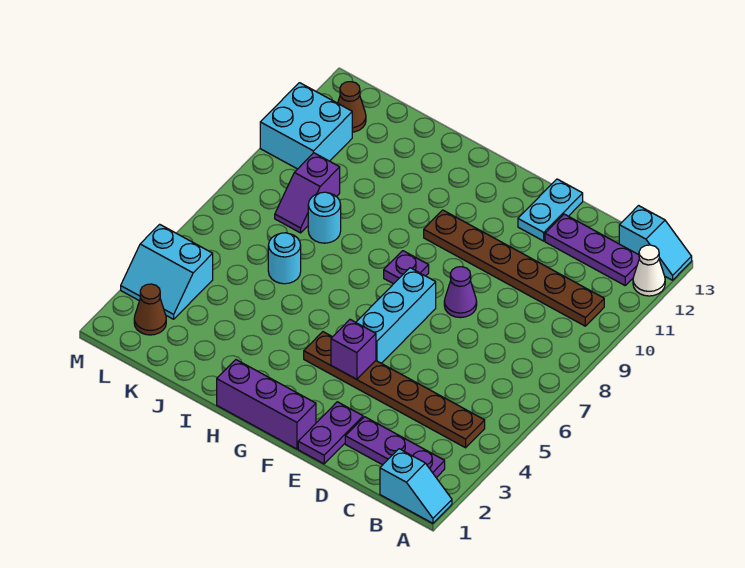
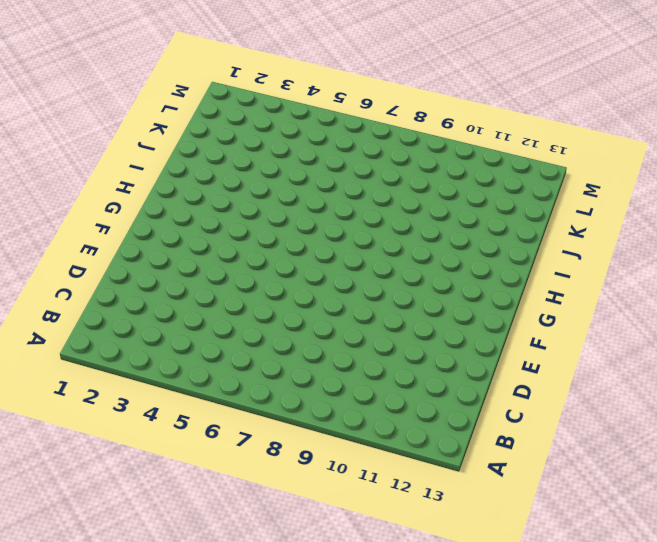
none -> cyan slope A1:B1 level 1 top B
none -> white cone A12 level 1
none -> cyan slope A13:B13 level 1 top B

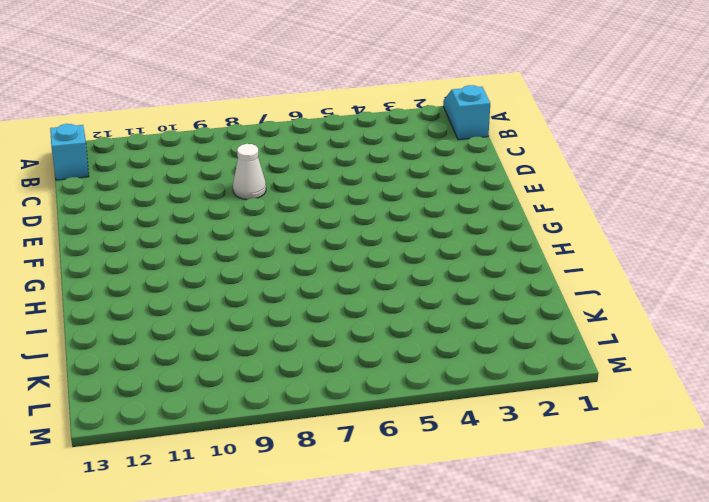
white cone D8 level 1 -> white cone A12 level 1
none -> purple plate B2:D2 level 1
none -> brown plate B4:G4 level 1
none -> brown plate B10:G10 level 1

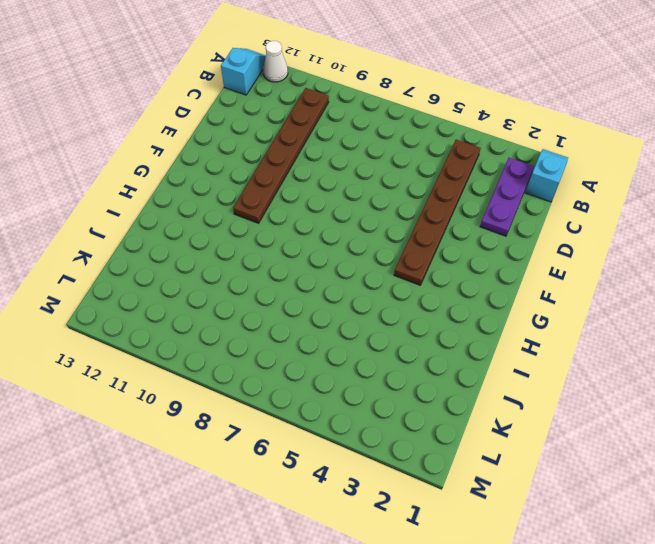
none -> purple plate B12:D12 level 1
none -> purple plate E1:E2 level 1
none -> purple cone E8 level 1

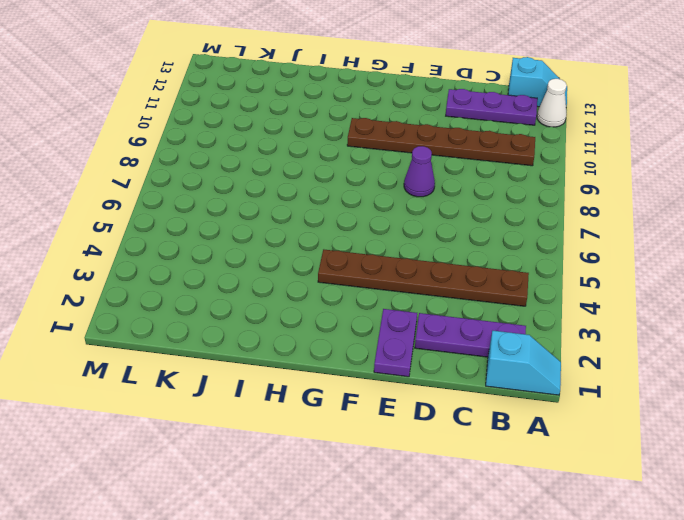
none -> cyan plate E12:E13 level 1
none -> purple brick F1:H1 level 1
none -> cyan brick F5:F7 level 1

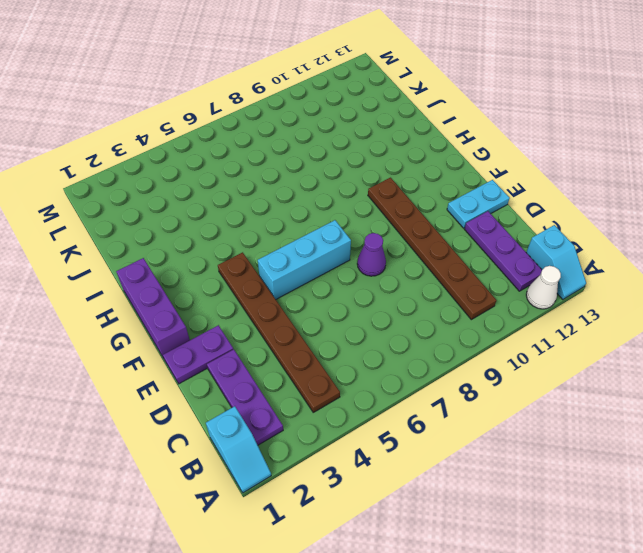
none -> purple plate G8 level 1
none -> cyan round brick J6 level 1
none -> cyan round brick J8 level 1

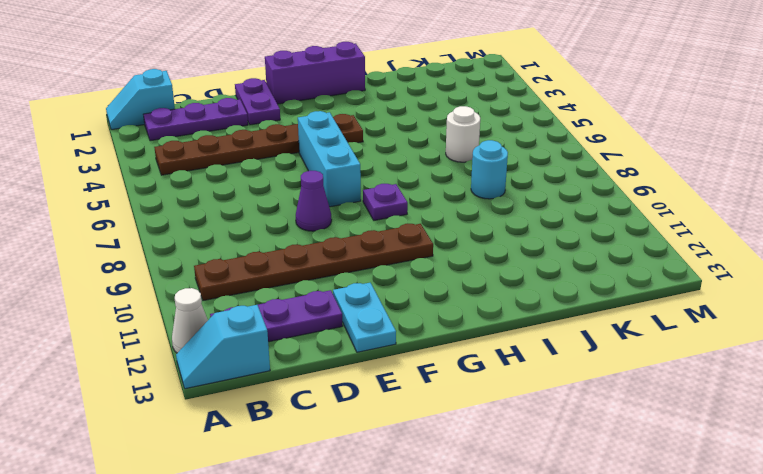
white round brick J6 level 1 -> cyan round brick J6 level 1
none -> purple slope K8:K9 level 1 top 9
none -> brown cone L2 level 1
none -> cyan slope L3:M4 level 1 top 4

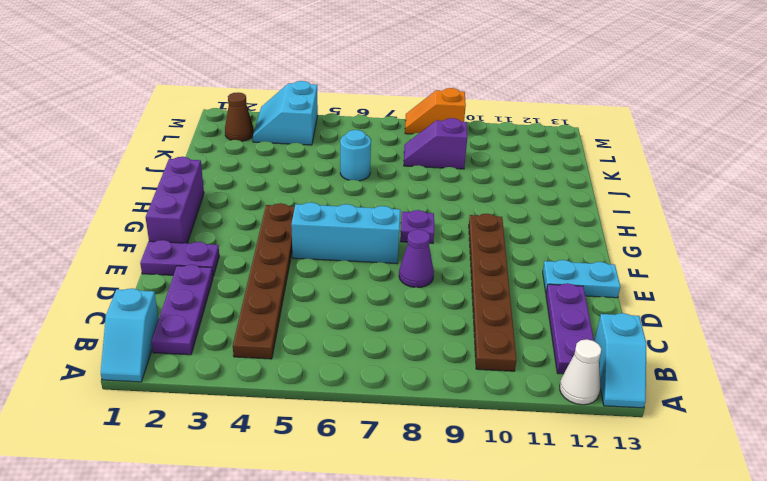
orange slope M8:M9 level 1 top 9 -> none
none -> cyan round brick J8 level 1
none -> cyan brick L10:M11 level 1
none -> brown cone L12 level 1

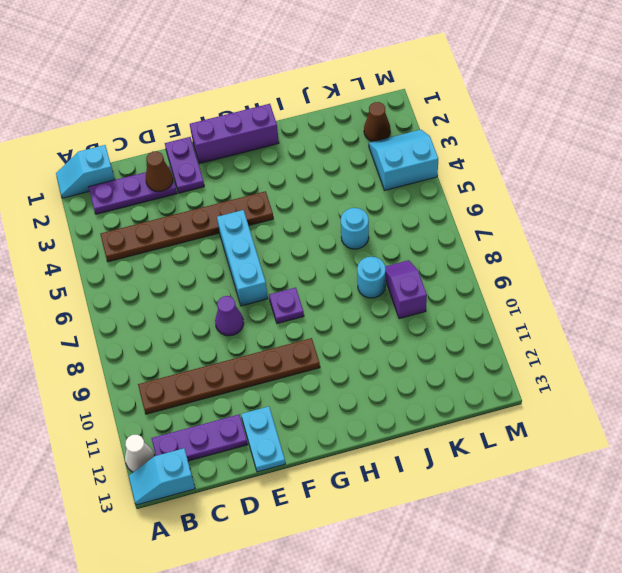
brown cone D2 level 2 -> brown cone L12 level 1
none -> cyan brick L10:M11 level 1
none -> purple brick F4 level 2

